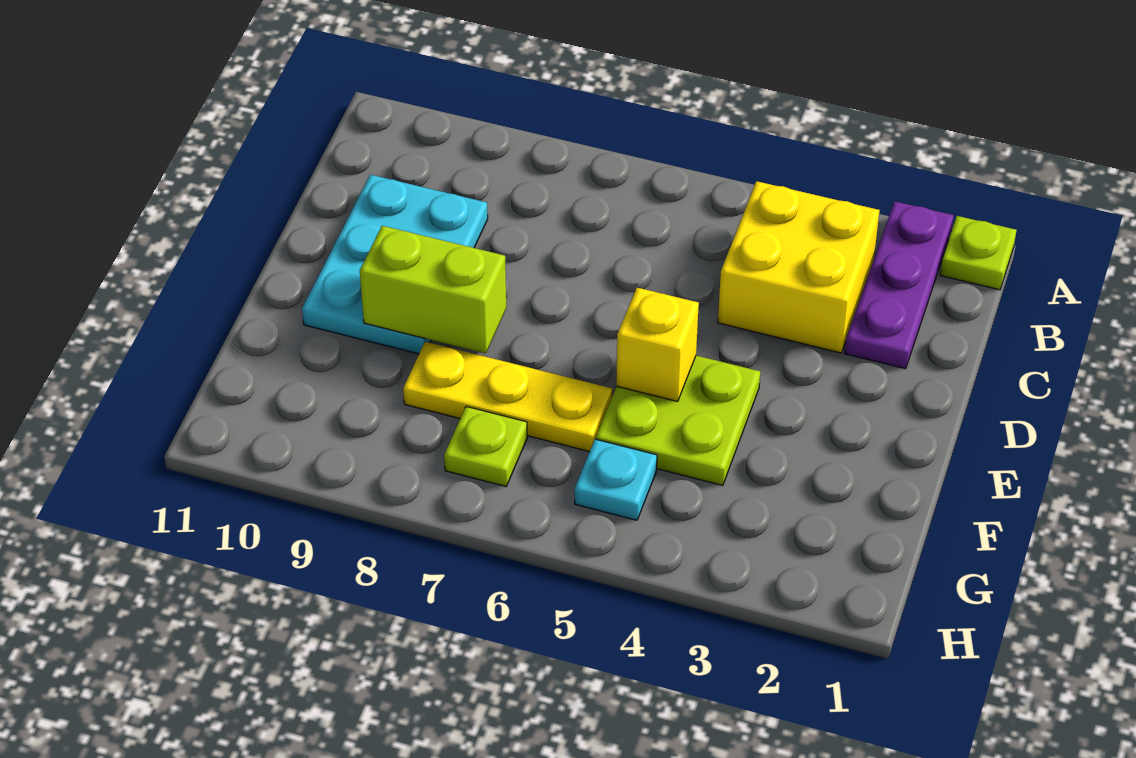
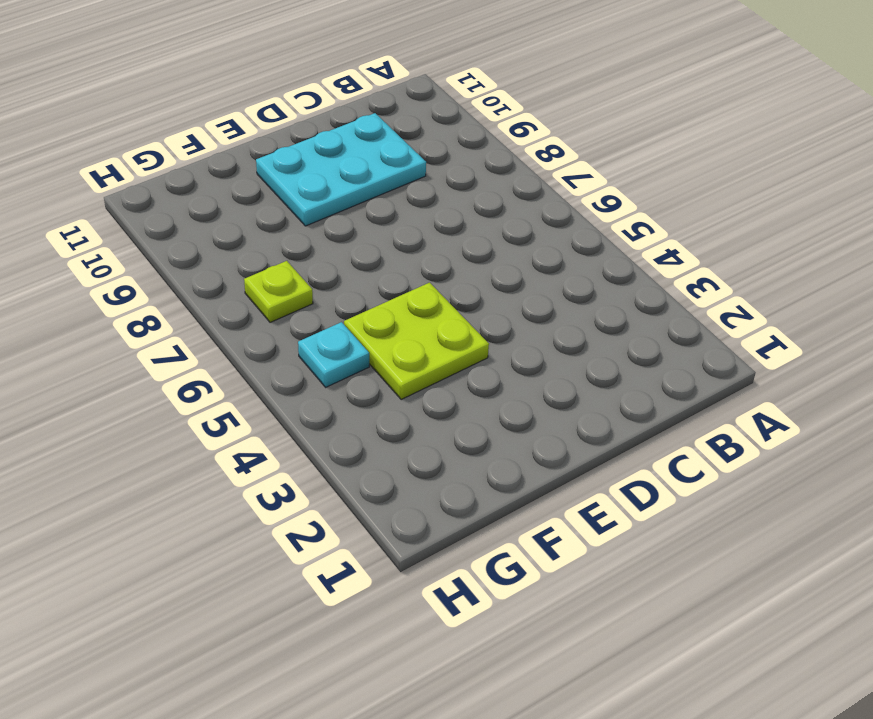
none -> lime plate A1 level 1
none -> purple plate A2:C2 level 1

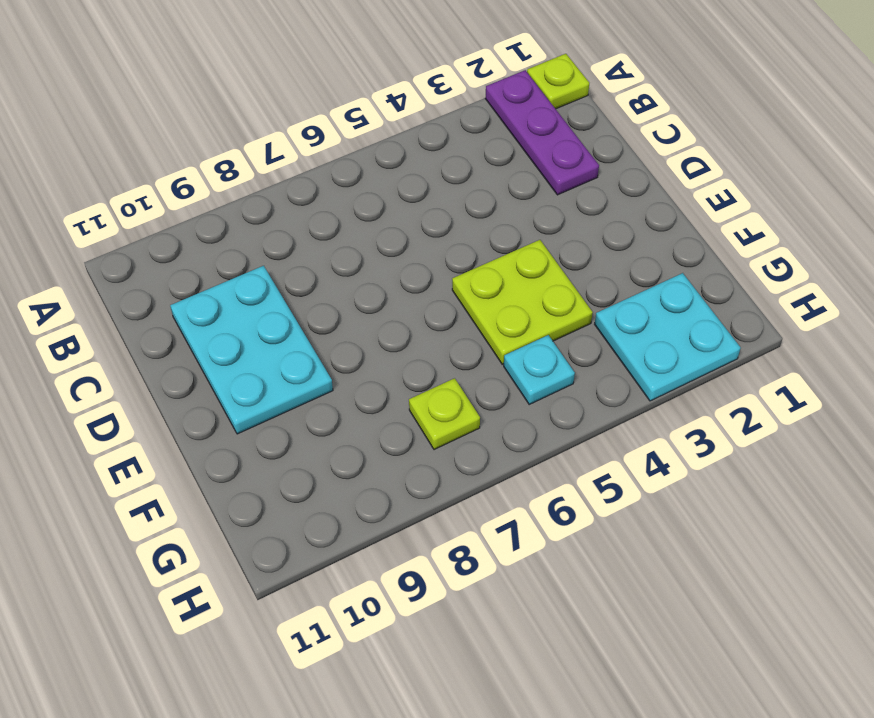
cyan plate G2:H3 level 1 -> none
none -> yellow brick B3:C4 level 1
none -> yellow plate F6:F8 level 1

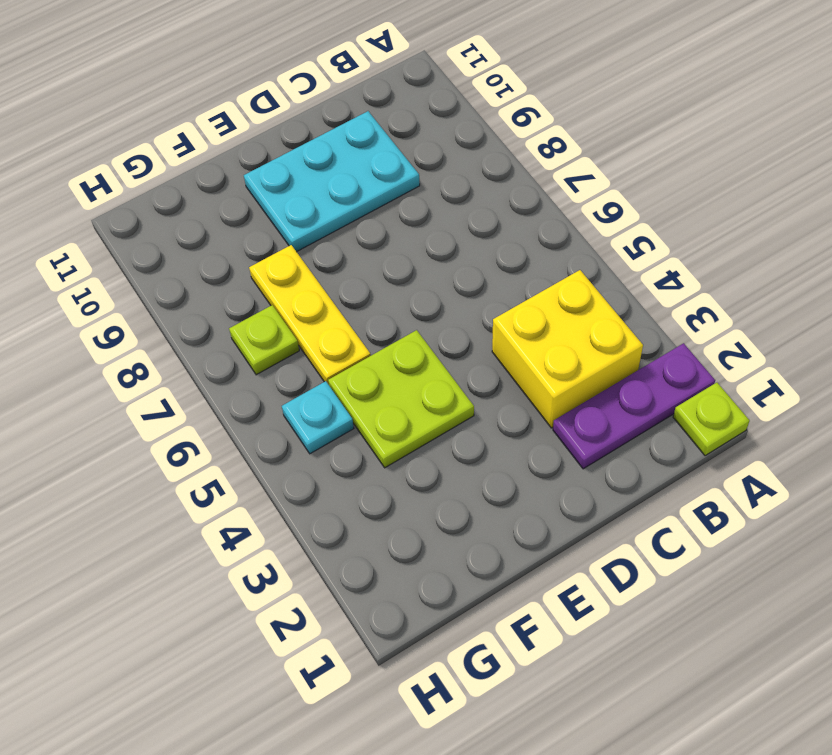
none -> yellow brick E5 level 2
none -> lime brick E8:E9 level 2

